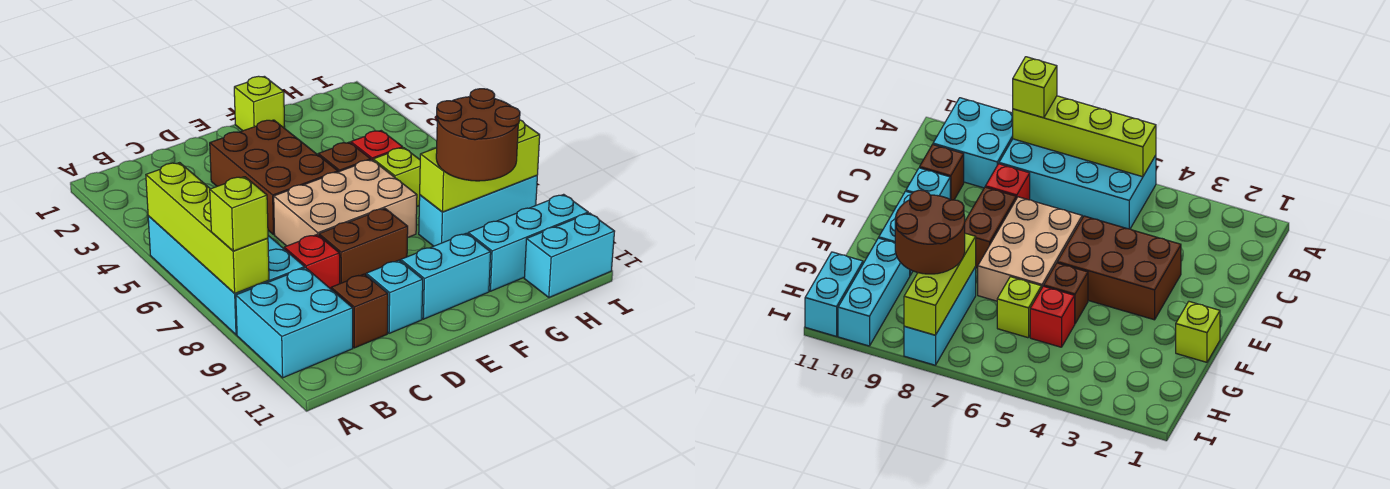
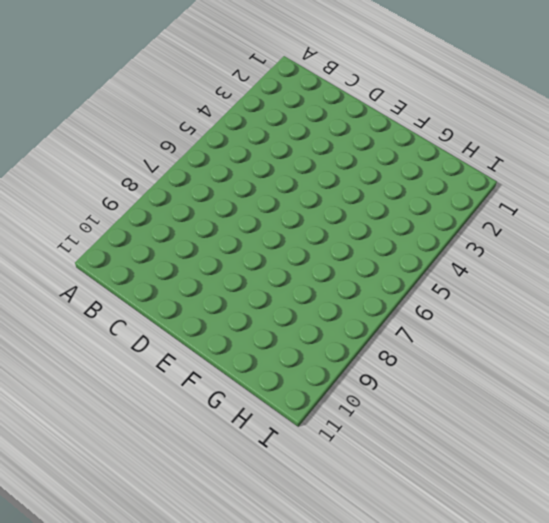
none -> cyan brick A5:B8 level 1
none -> cyan brick A9:B10 level 1
none -> red brick C8 level 1

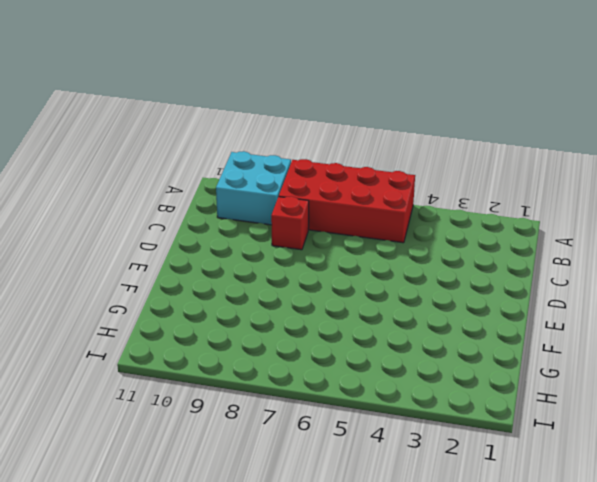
red brick A5:B8 level 1 -> cyan brick A5:B8 level 1
none -> brown brick C10 level 1
none -> brown brick D3:E5 level 1
none -> tan brick D6:F7 level 1

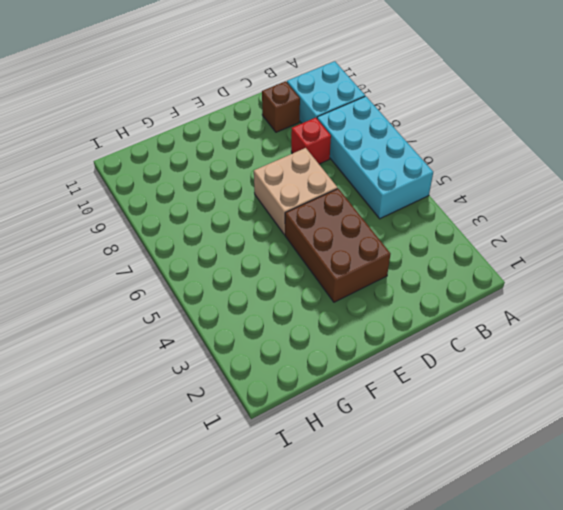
tan brick D6:E7 level 1 -> tan brick D6:F7 level 1
none -> brown brick D8:E8 level 1
none -> cyan brick D10 level 1
none -> cyan brick E10:F10 level 1

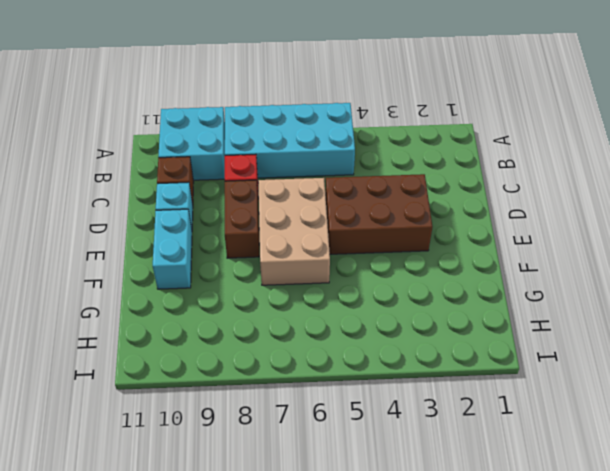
none -> lime brick F1 level 1
none -> brown brick F5 level 1
none -> red brick G5 level 1

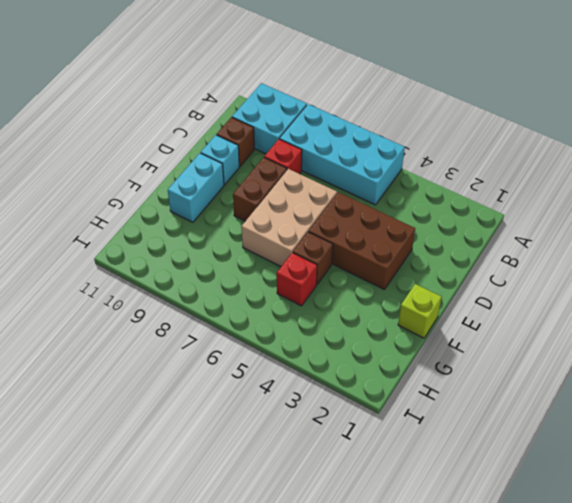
none -> lime brick G6 level 1
none -> cyan brick G8:I8 level 1
none -> cyan brick G10:I10 level 1

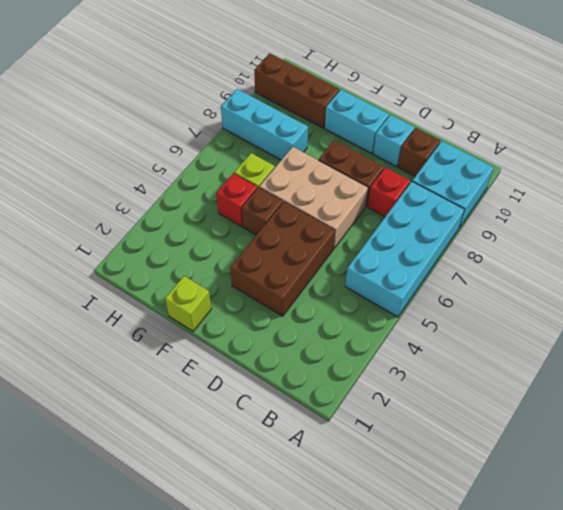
brown brick G10:I10 level 1 -> cyan brick G10:I10 level 1
none -> cyan brick H11:I11 level 1
none -> lime brick A5:A8 level 2
none -> lime brick G8:I8 level 2

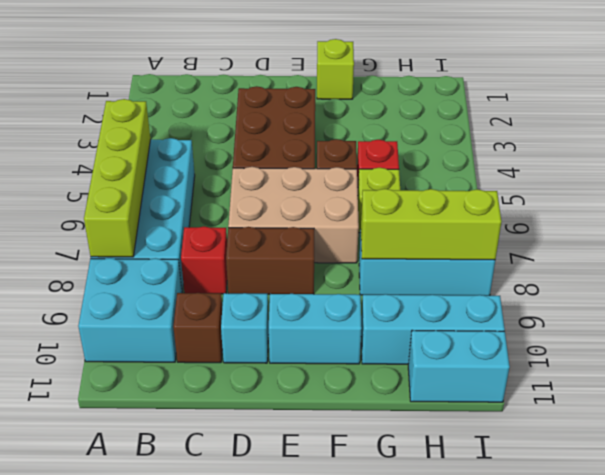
none -> lime brick A8 level 3
none -> brown round brick G8:H9 level 3

